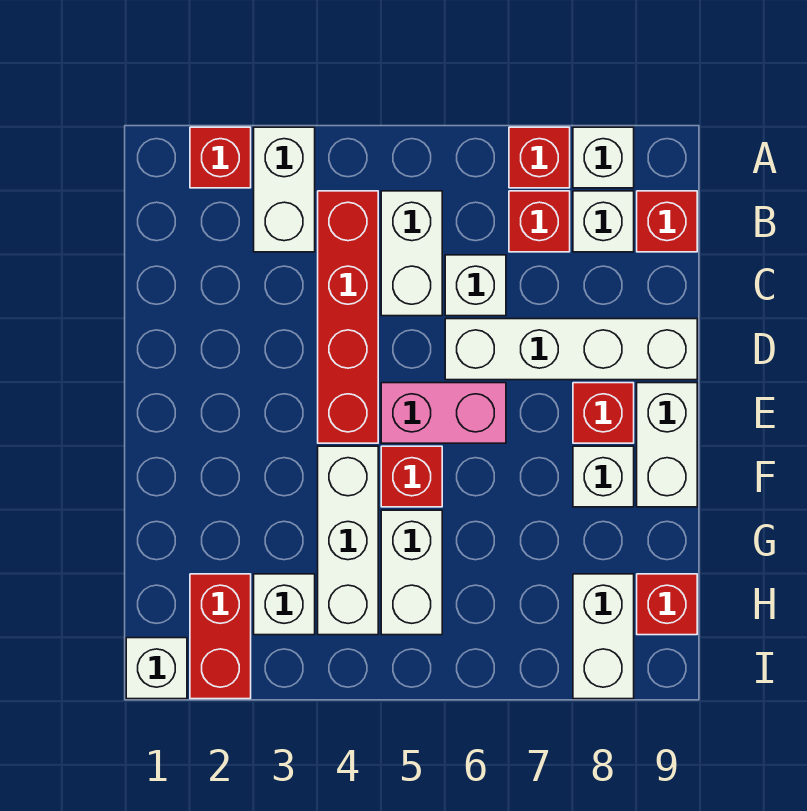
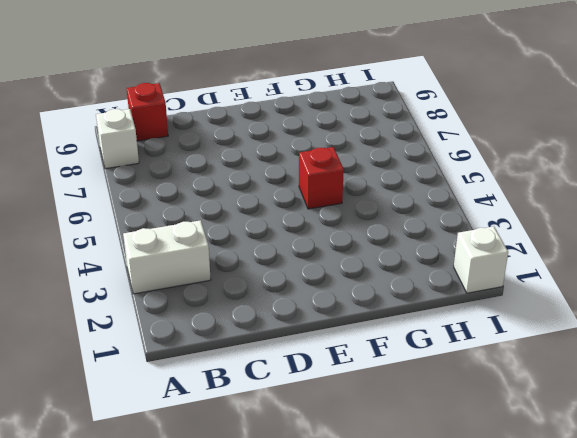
none -> red brick A2 level 1
none -> red brick A7 level 1
none -> red brick B4:E4 level 1

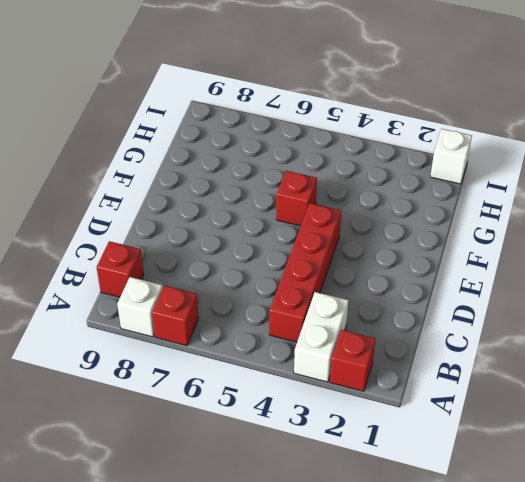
none -> white brick B5:C5 level 1
none -> red brick B7 level 1
none -> white brick B8 level 1

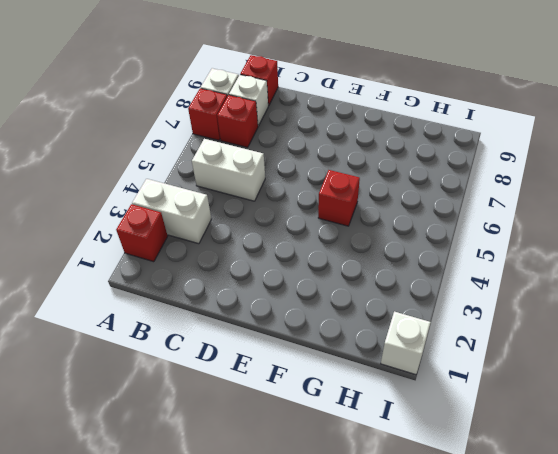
none -> red brick B4:E4 level 1
none -> white brick C6 level 1
none -> white brick D6:D9 level 1

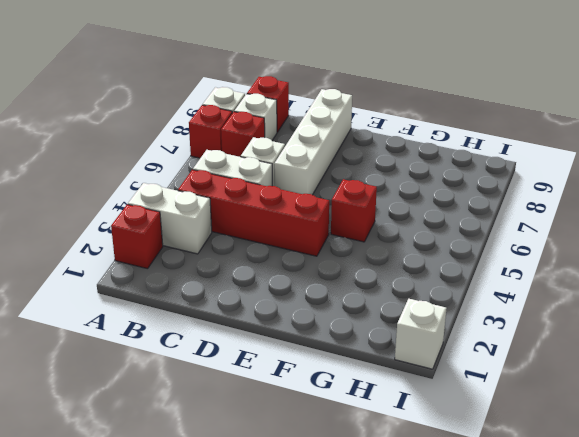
none -> pink brick E5:E6 level 1
none -> red brick E8 level 1
none -> white brick E9:F9 level 1

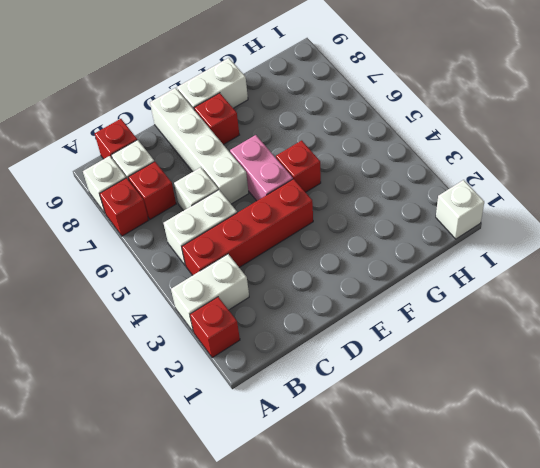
none -> white brick F4:H4 level 1
none -> white brick F8 level 1
none -> white brick G5:H5 level 1

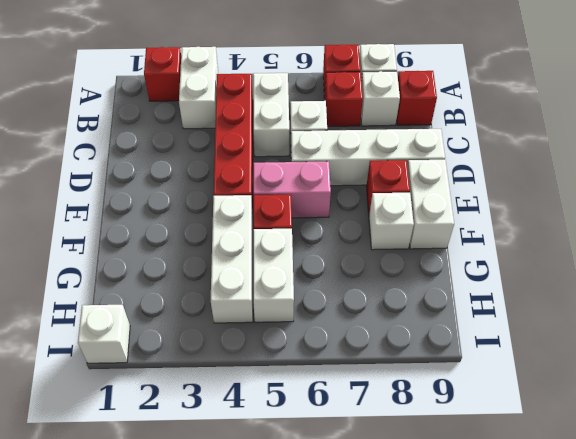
none -> red brick H2:I2 level 1
none -> white brick H3 level 1
none -> white brick H8:I8 level 1

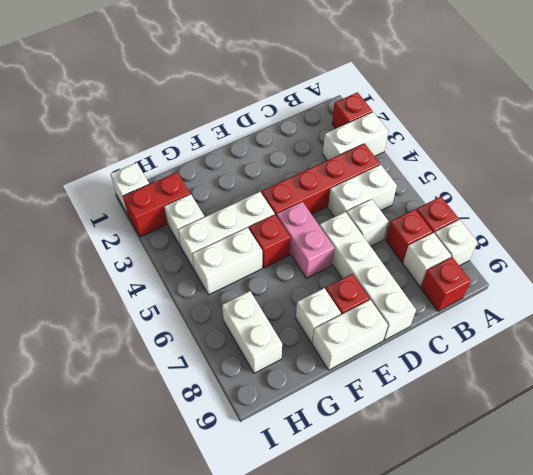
white brick H7:H8 level 1 -> white brick H8:I8 level 1
none -> red brick H9 level 1

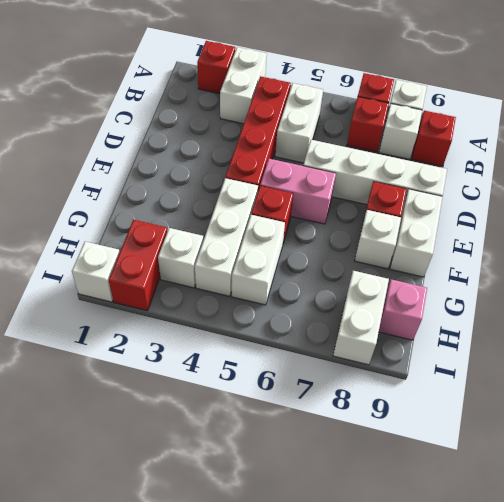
pink brick H9 level 1 -> red brick H9 level 1
none -> white brick C6 level 1

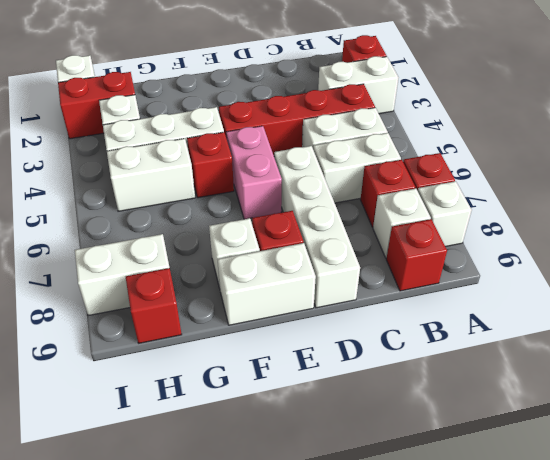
white brick B6:C6 level 1 -> white brick C6 level 1

